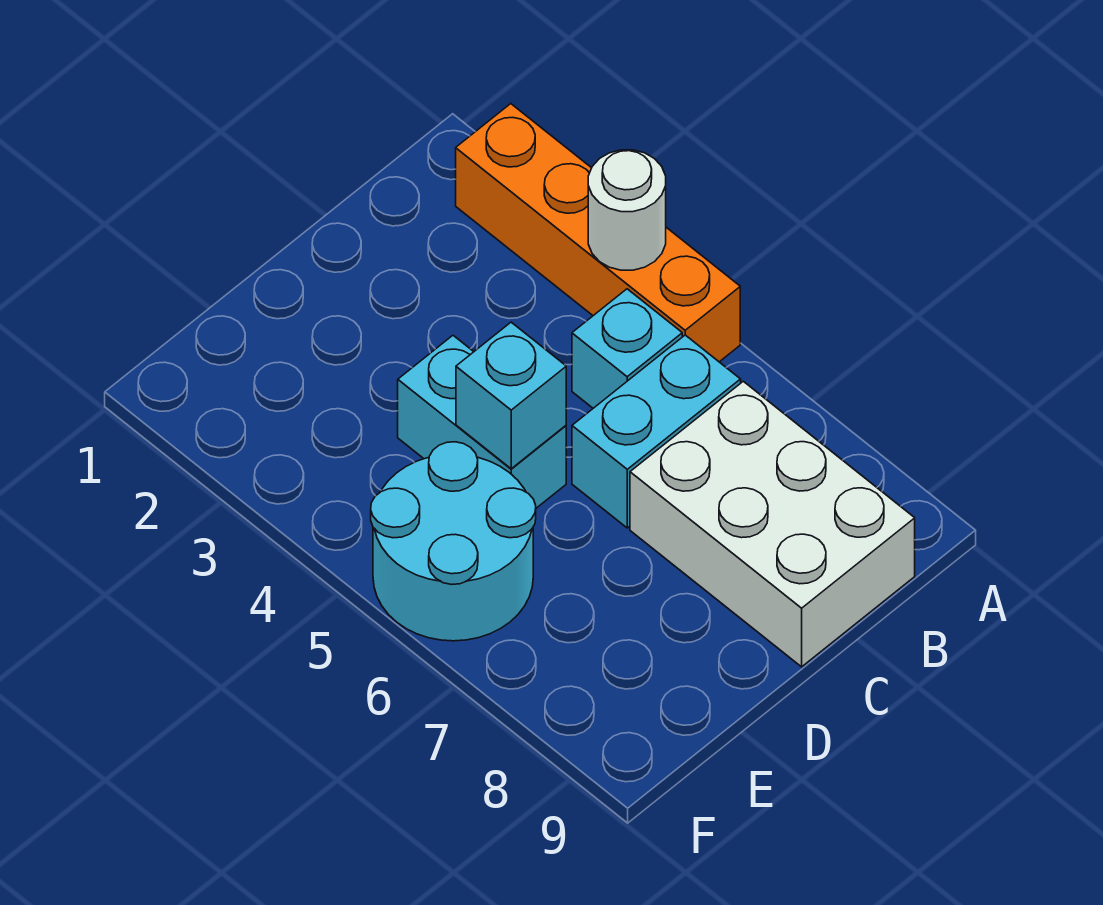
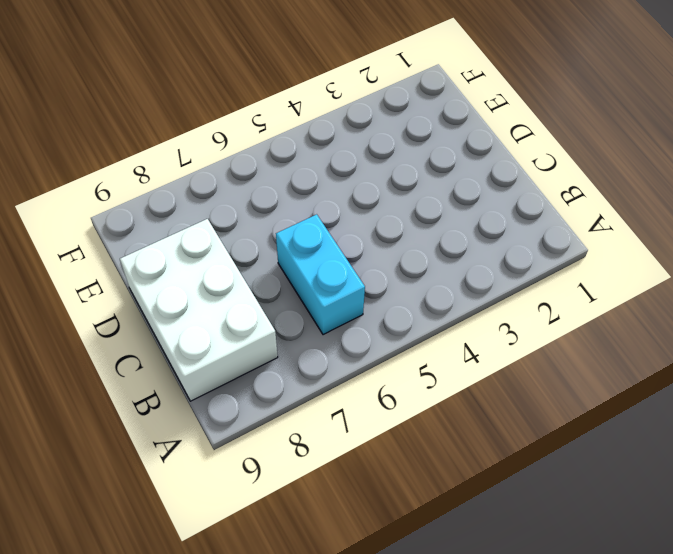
white brick B8:D9 level 1 -> white brick B7:C9 level 1
none -> orange brick A2:A5 level 1
none -> cyan brick B5 level 1

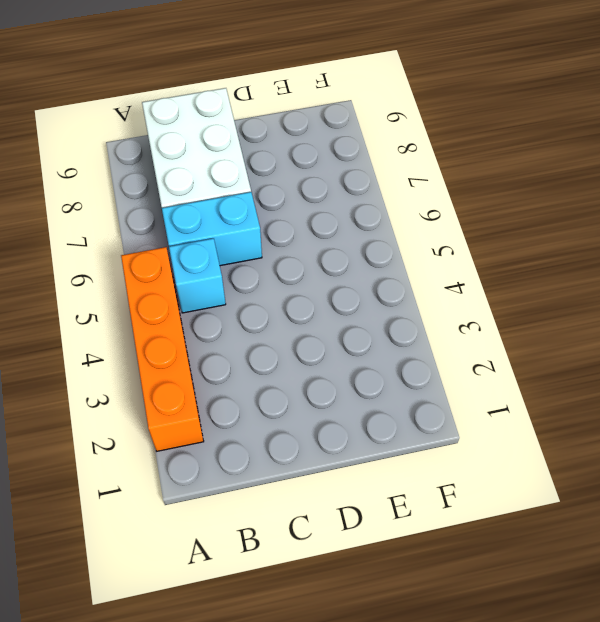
none -> cyan brick D4:D5 level 1
none -> cyan round brick E5:F6 level 1

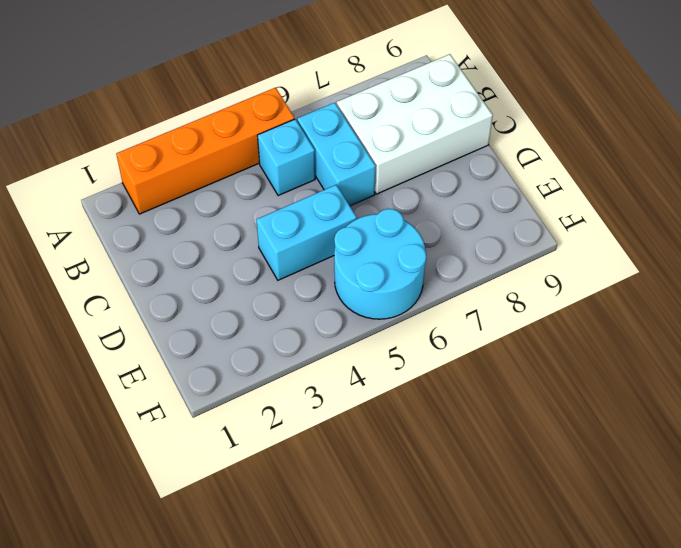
none -> white round brick A4 level 2
none -> cyan brick D5 level 2

